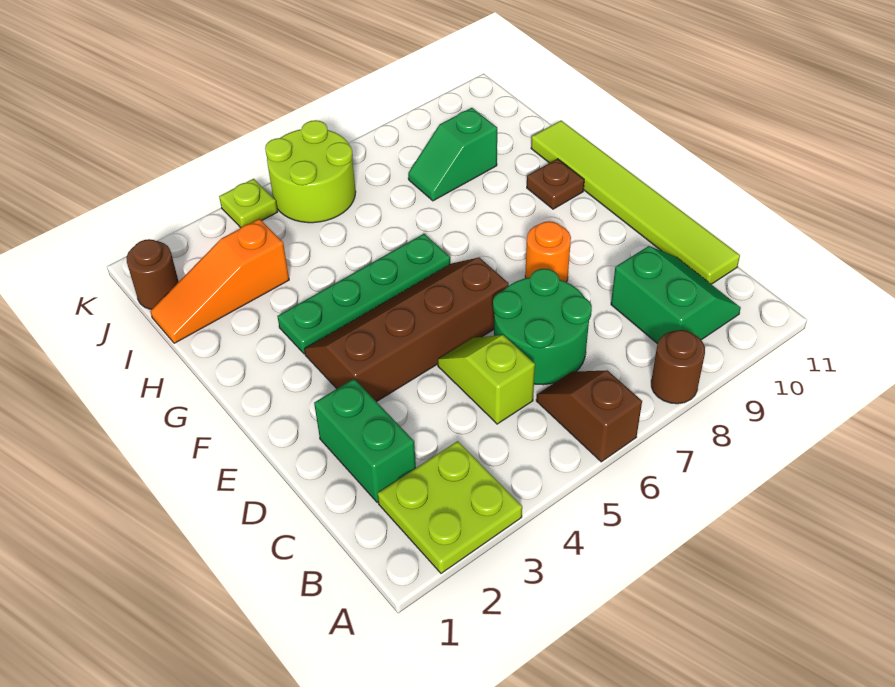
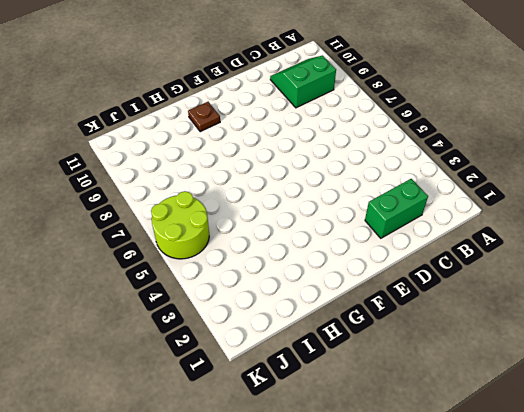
none -> lime plate A2:B3 level 1
none -> brown slope A6:B6 level 1 top A
none -> brown round brick A8 level 1

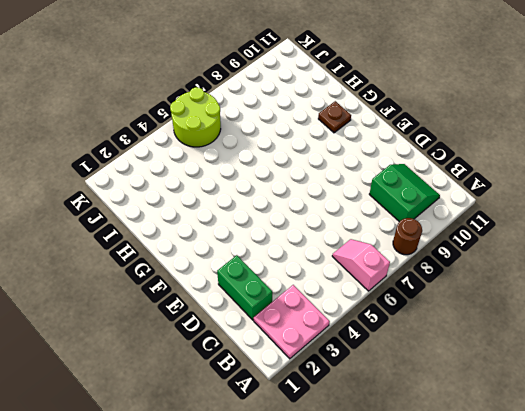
pink plate A2:B3 level 1 -> lime plate A2:B3 level 1
pink slope A6:B6 level 1 top A -> brown slope A6:B6 level 1 top A
none -> lime slope C5:D5 level 1 top C
none -> green round brick C6:D7 level 1
none -> lime tile C11:H11 level 1

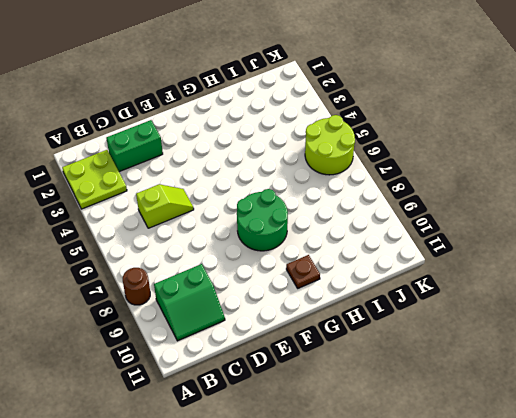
green round brick F7:G8 level 1 -> green round brick C6:D7 level 1
none -> brown slope A6:B6 level 1 top A
none -> lime tile C11:H11 level 1
none -> brown slope E3:F6 level 1 top E

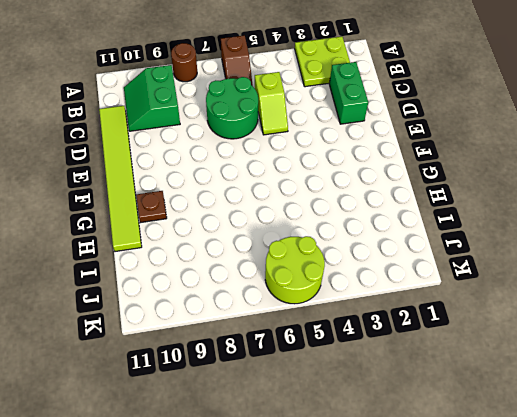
none -> brown slope E3:F6 level 1 top E
none -> orange round brick E8 level 1
none -> green plate G3:G6 level 1

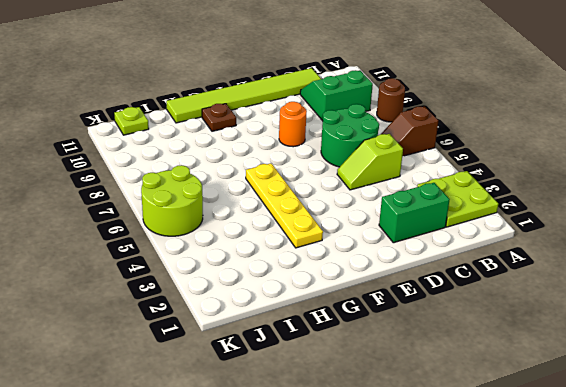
yellow plate G3:G6 level 1 -> green plate G3:G6 level 1
lime plate J11 level 1 -> lime plate K4 level 1
none -> brown slope E3:F6 level 1 top E
none -> orange slope I1:I3 level 1 top 3
none -> green slope I8:I9 level 1 top 9

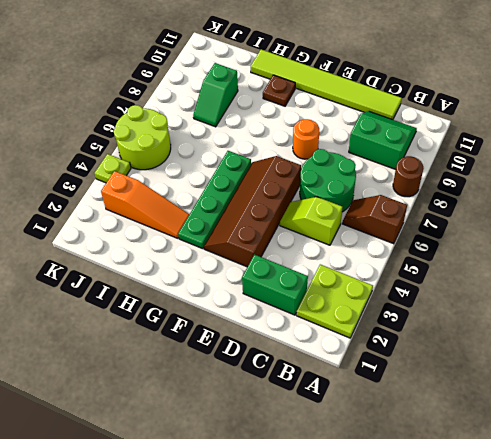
orange slope H3:J3 level 1 top J -> orange slope I1:I3 level 1 top 3
none -> brown round brick J1 level 1

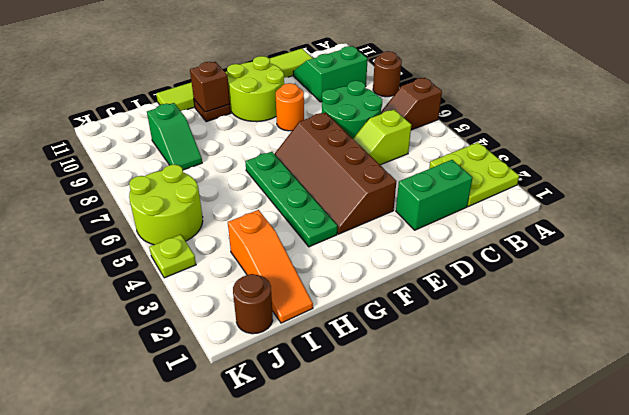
lime round brick E9:F10 level 1 -> none
brown brick G10 level 2 -> none

